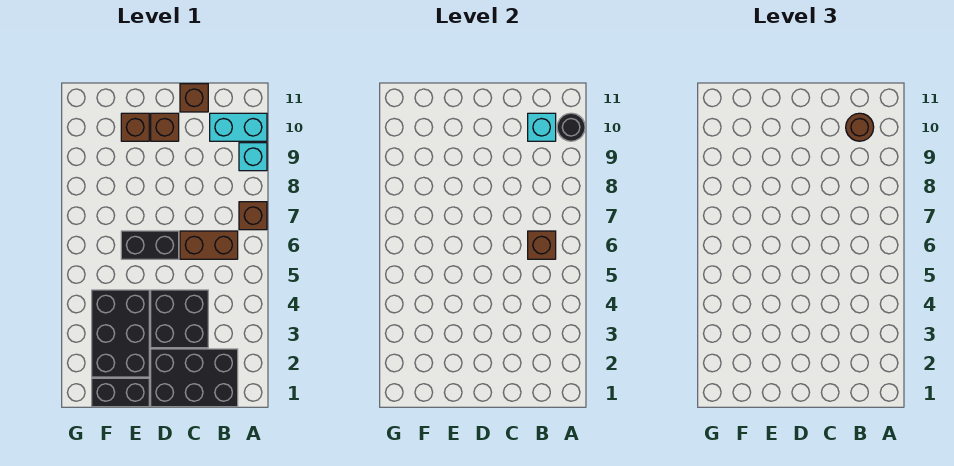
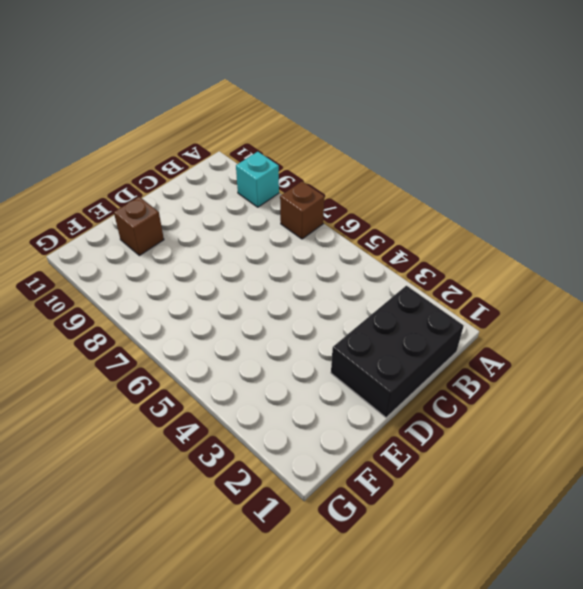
none -> cyan brick A10:B10 level 1
none -> brown brick B6:C6 level 1
none -> black brick C3:D4 level 1

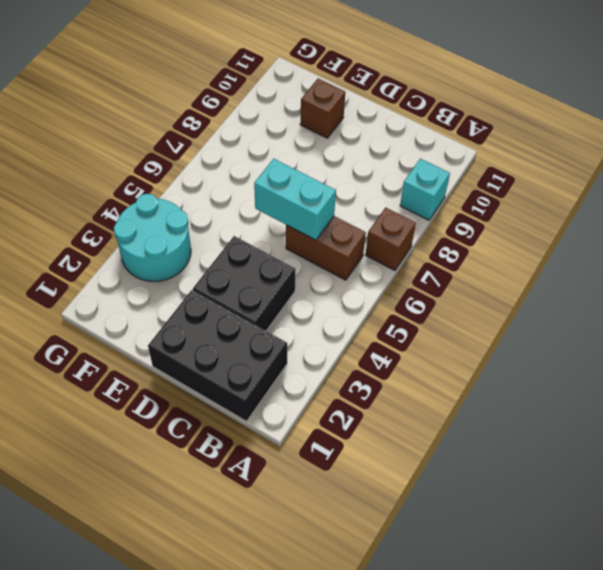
cyan brick C6:D6 level 2 -> cyan brick A10:B10 level 1
cyan round brick F3:G4 level 1 -> black brick E2:F4 level 1
none -> brown brick C11 level 1
none -> black brick D6:E6 level 1
none -> brown brick D10 level 1

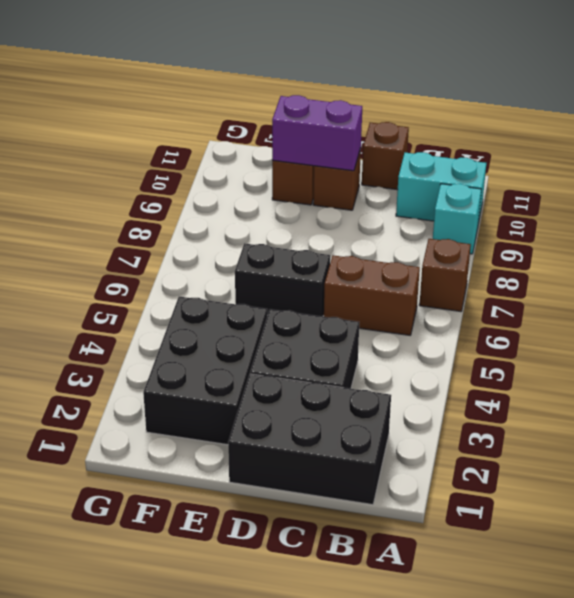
purple brick D10:E10 level 2 -> none
none -> black brick E1:F1 level 1
none -> black round brick A10 level 2
none -> brown brick B6 level 2

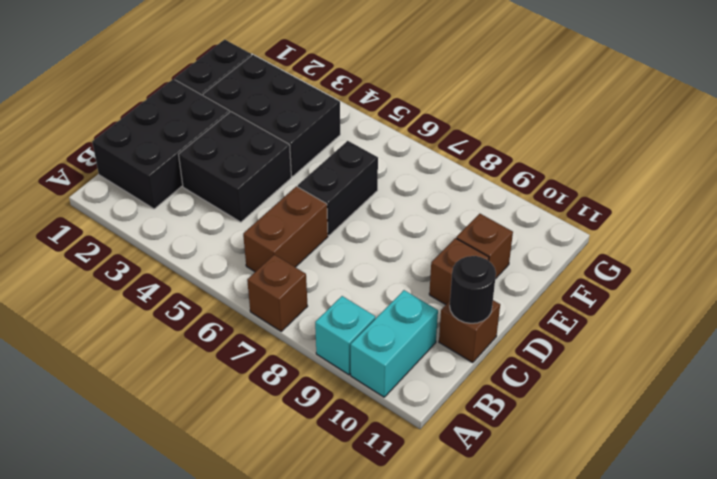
black round brick C11 level 2 -> black round brick A10 level 2
none -> brown brick B6 level 2
none -> cyan brick B10 level 2
none -> brown round brick B10 level 3

